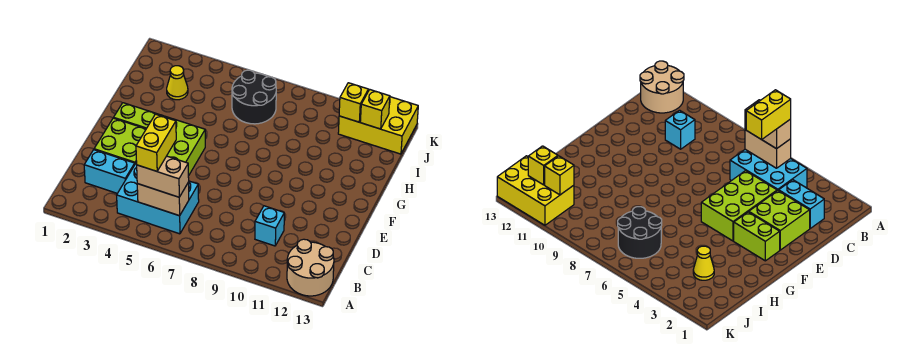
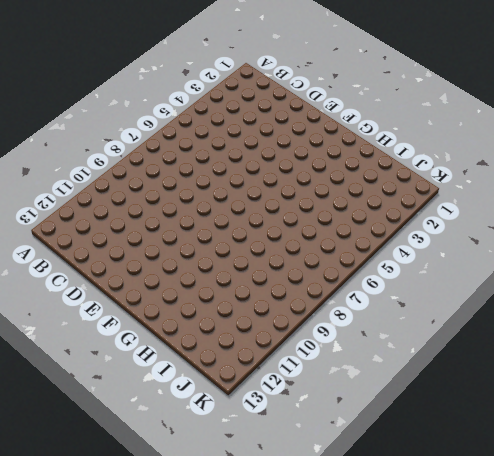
none -> tan round brick A12:B13 level 1
none -> cyan brick B4:C6 level 1
none -> cyan brick C2:C3 level 1

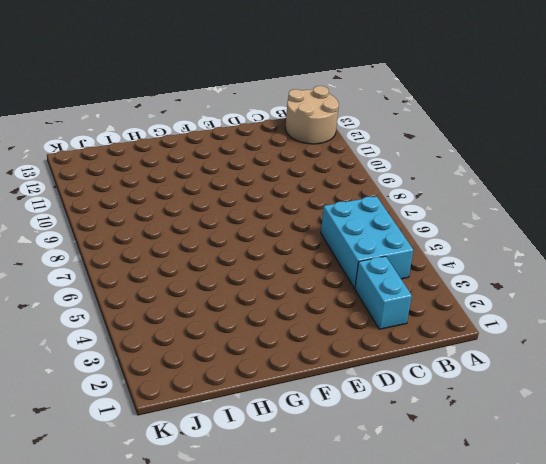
none -> cyan brick C10 level 1
none -> lime brick D2:E3 level 1
none -> lime brick D4:F5 level 1

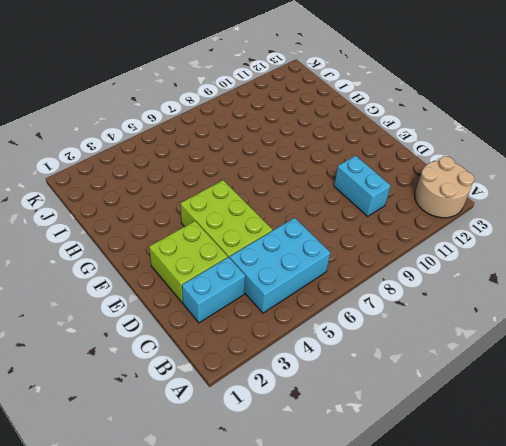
cyan brick C10:D10 level 1 -> cyan brick C10 level 1
none -> lime brick F2:F3 level 1
none -> yellow cone I3 level 1
none -> black round brick I6:J7 level 1

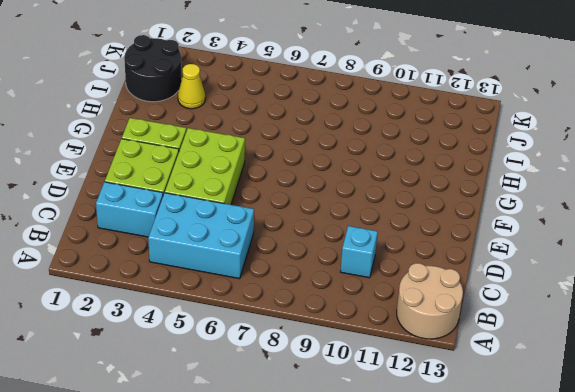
black round brick I1:J2 level 1 -> black round brick I6:J7 level 1
none -> yellow brick J11:K13 level 1
none -> tan brick B5:B6 level 2
none -> yellow brick J11 level 2

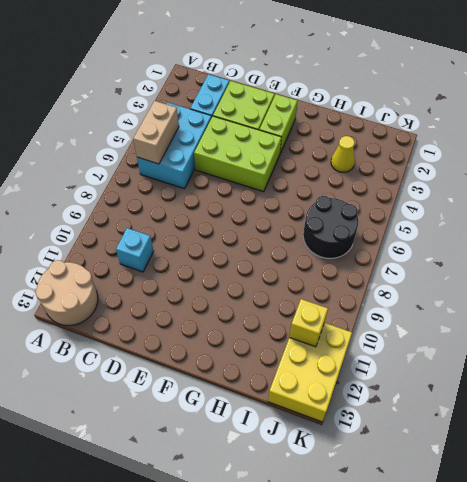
none -> yellow brick J12 level 2
none -> tan brick B5:B6 level 3
none -> yellow brick B5:C5 level 4

